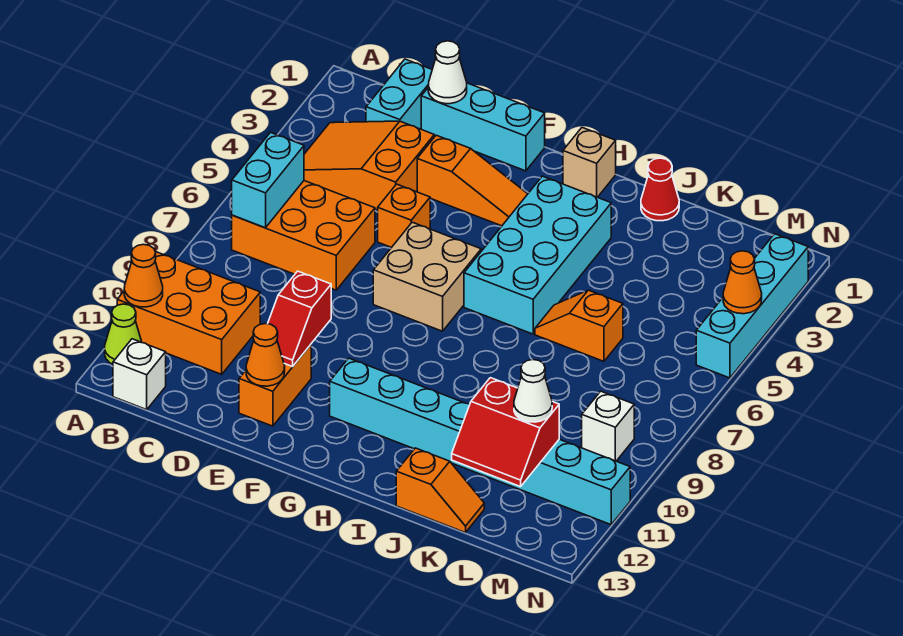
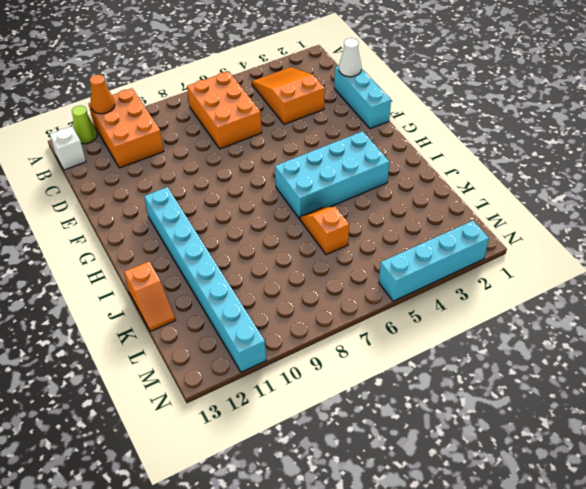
none -> cyan brick C1:C2 level 1
none -> orange slope E3:G3 level 1 top E
none -> orange brick E5 level 1

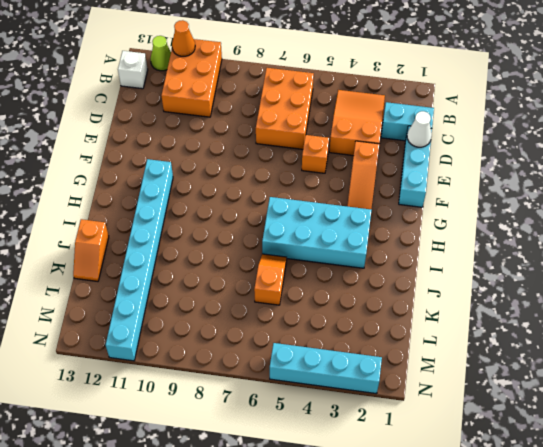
none -> orange brick E11:E12 level 1
none -> tan brick F6:G7 level 1
none -> tan brick H1 level 1

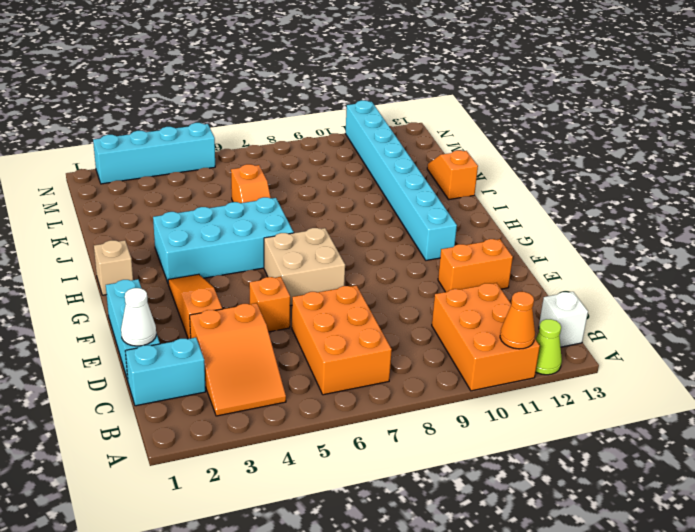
none -> red cone J1 level 1
none -> white brick M9 level 1
none -> cyan brick B6:B7 level 2

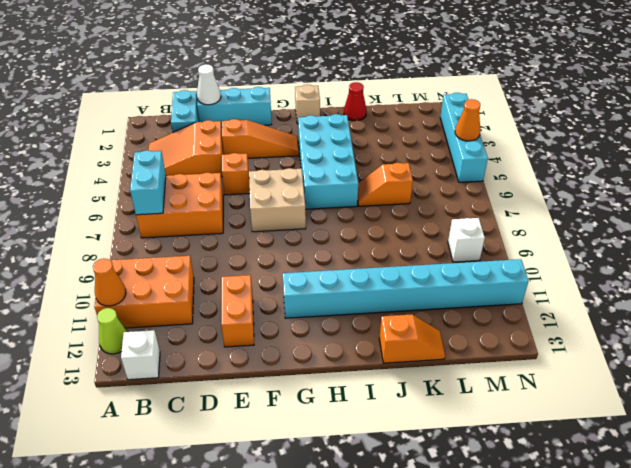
none -> red slope E10:E11 level 2 top 10
none -> orange cone E12 level 2
none -> red slope K11:L12 level 2 top 11

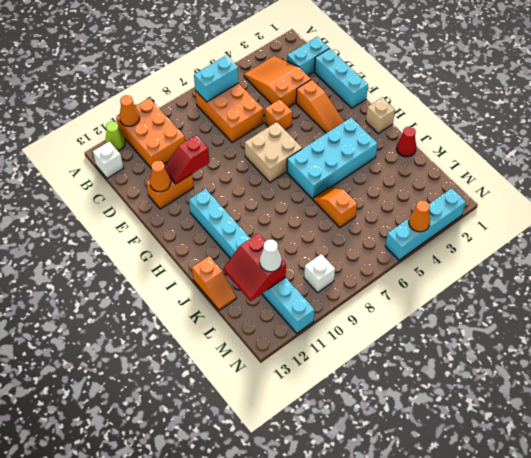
none -> white cone D1 level 2

